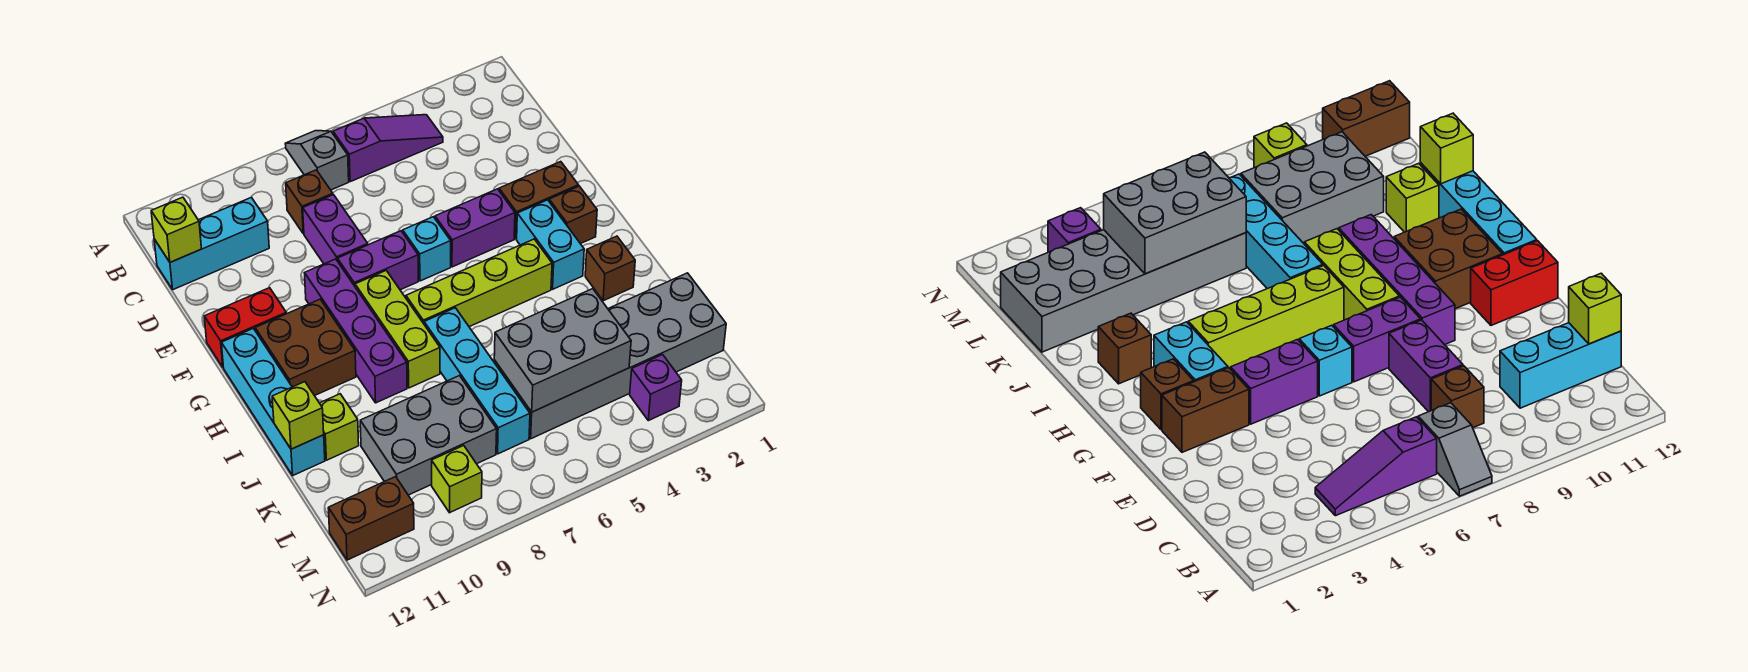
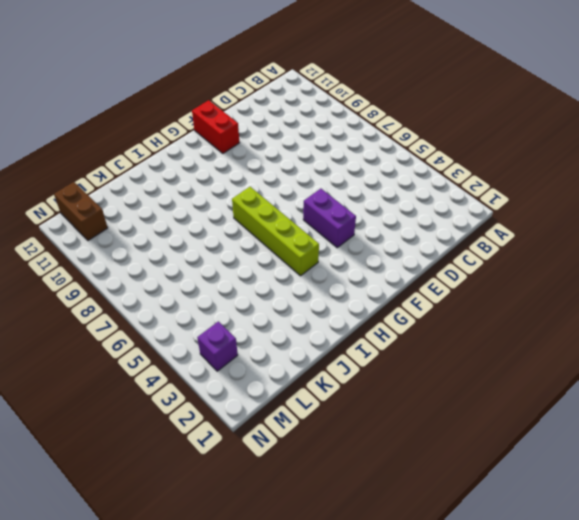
none -> grey slope A7:B7 level 1 top B
none -> purple slope B4:B6 level 1 top 6
none -> brown brick C8 level 1

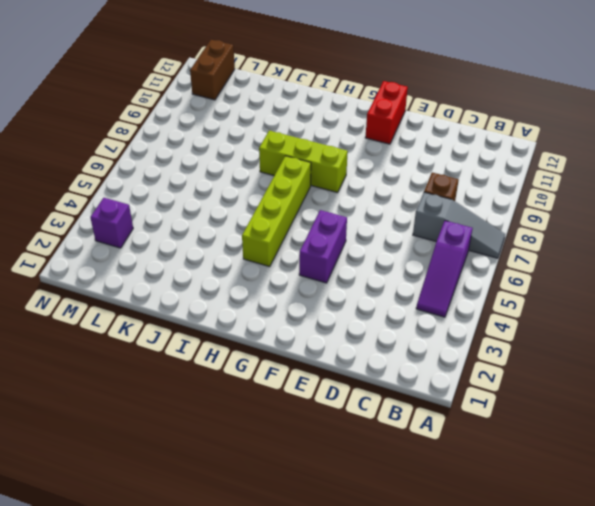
grey slope A7:C7 level 1 top C -> grey slope A7:B7 level 1 top B
none -> cyan brick C10:C12 level 1
none -> purple brick D8:E8 level 1
none -> brown brick F2:F3 level 1

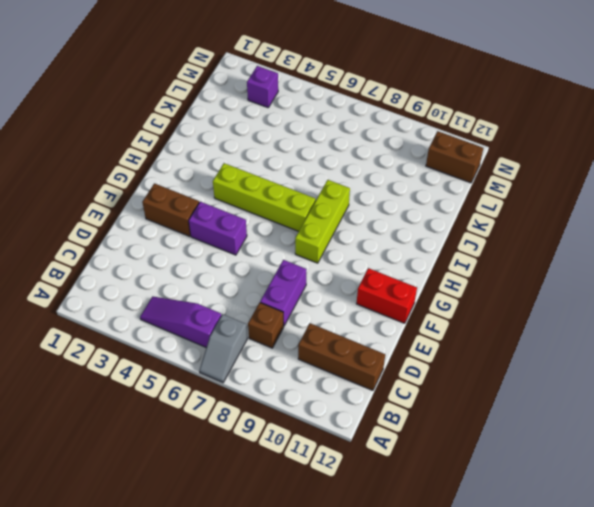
brown brick C10:C12 level 1 -> cyan brick C10:C12 level 1
none -> cyan brick F6 level 1
none -> purple brick F7:F8 level 1
none -> purple brick F9:I9 level 1

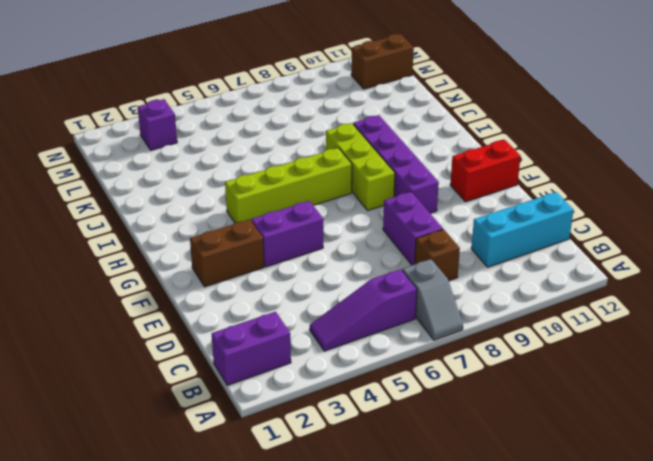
purple brick B1:B2 level 1 -> purple brick F7:F8 level 1
none -> cyan brick F6 level 1
none -> brown brick G2 level 1
none -> cyan brick G3:H3 level 1

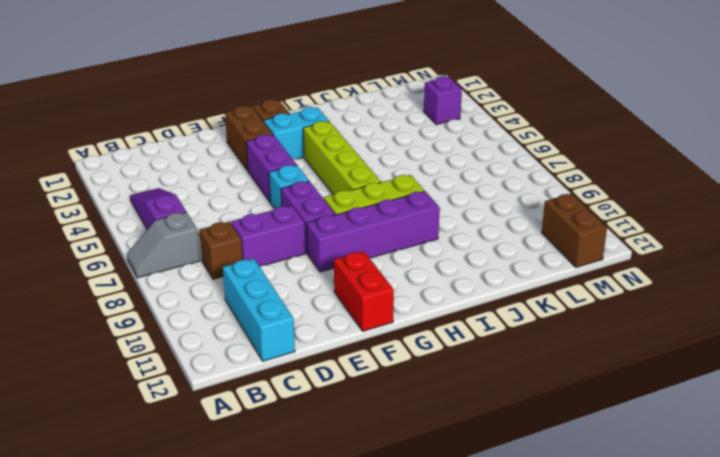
none -> brown brick G10:H11 level 1
none -> cyan brick G12:J12 level 1
none -> brown brick I2 level 1

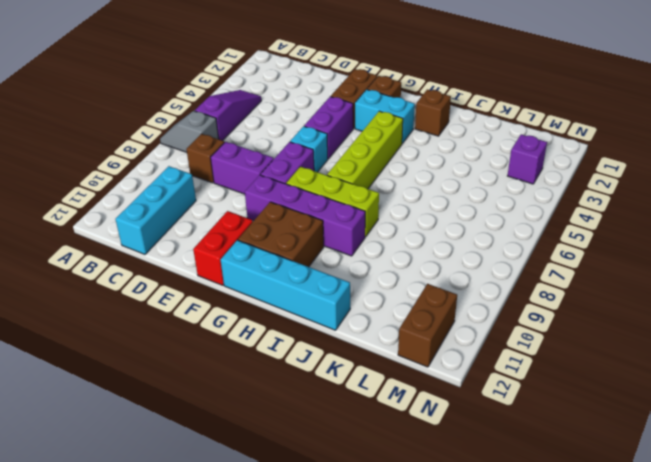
none -> cyan brick I7:L7 level 1
none -> lime brick J11 level 1
none -> grey brick K1:L6 level 1

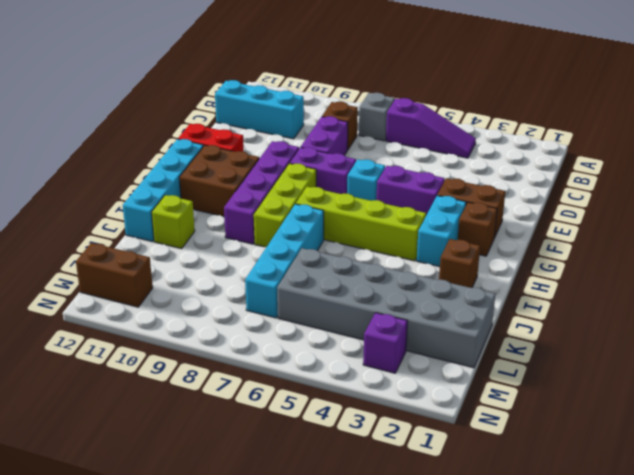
none -> grey brick K8:L10 level 1
none -> lime brick M9 level 1
none -> lime brick C12 level 2

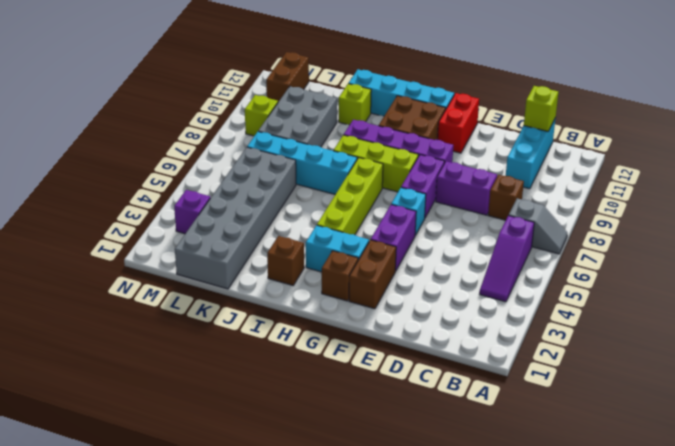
none -> lime brick J12 level 2
none -> grey brick K4:L6 level 2

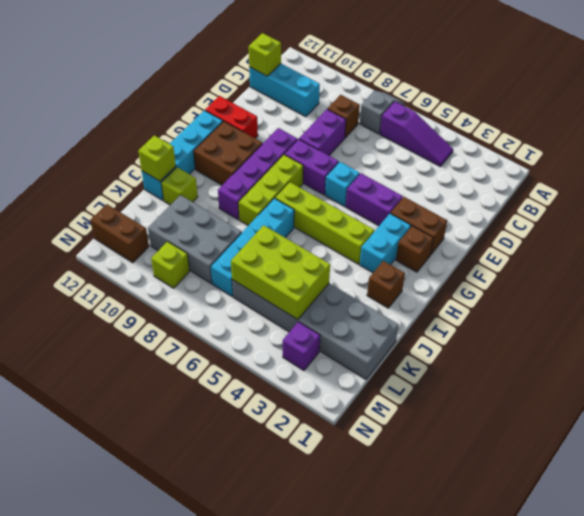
lime brick K4:L6 level 2 -> grey brick K4:L6 level 2

